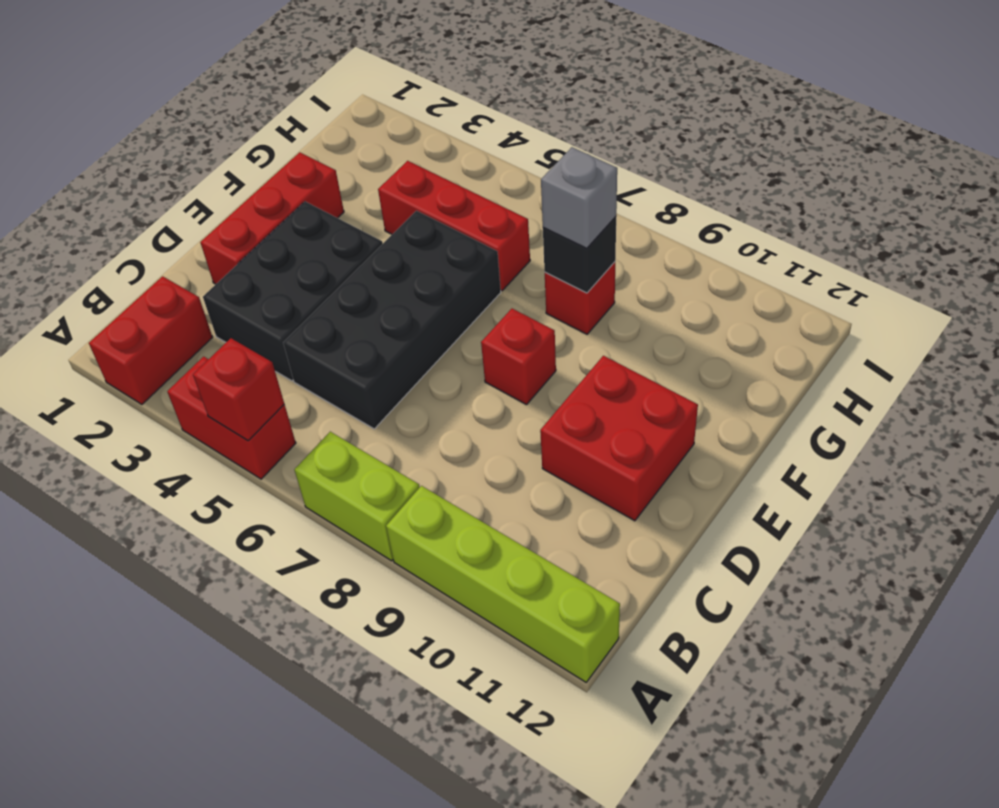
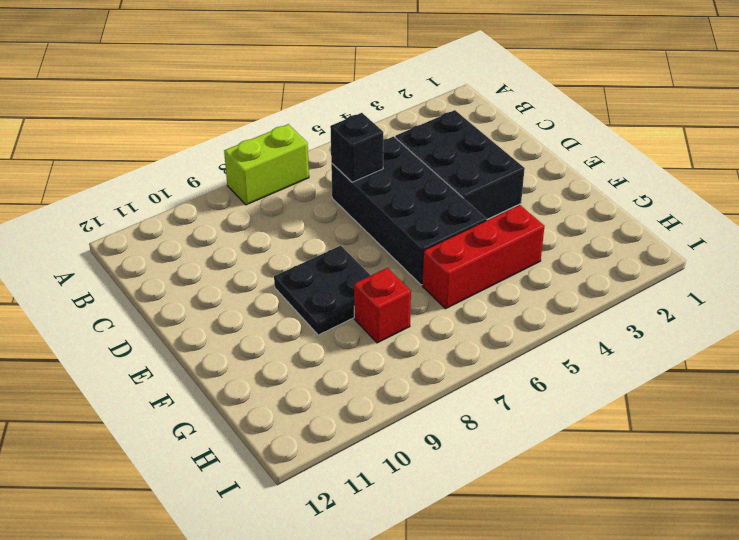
black brick C6 level 2 -> black brick G8 level 2
black plate E8:F9 level 1 -> red brick E8 level 1
none -> red brick A2:B2 level 1
none -> red brick A4:A5 level 1
none -> lime brick A9:A12 level 1

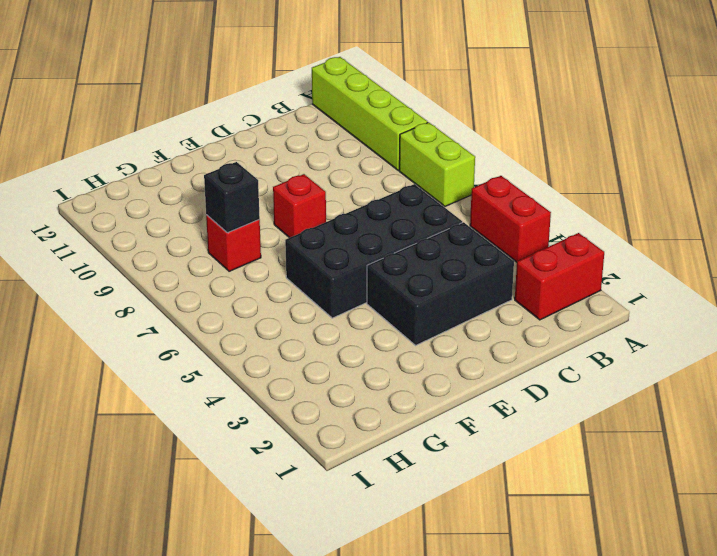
none -> red brick D2:F2 level 1
none -> red brick D10:E11 level 1
none -> red brick G4:G6 level 1

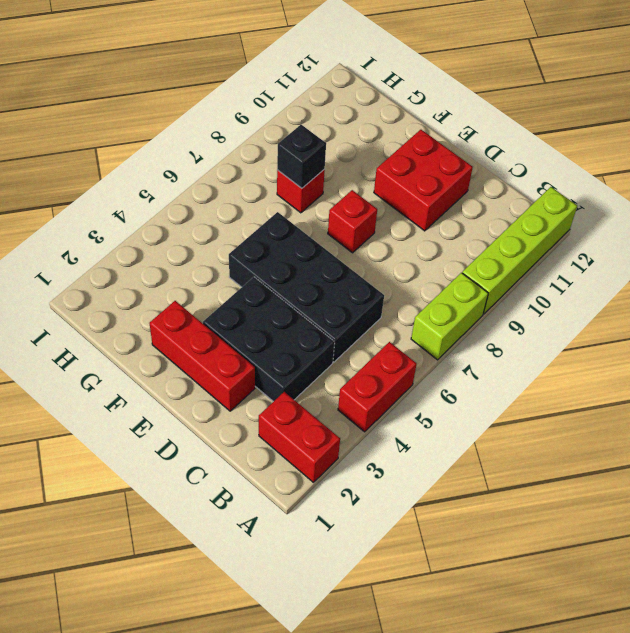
none -> red brick G4:G6 level 1
none -> red brick A5 level 2
none -> grey brick G8 level 3

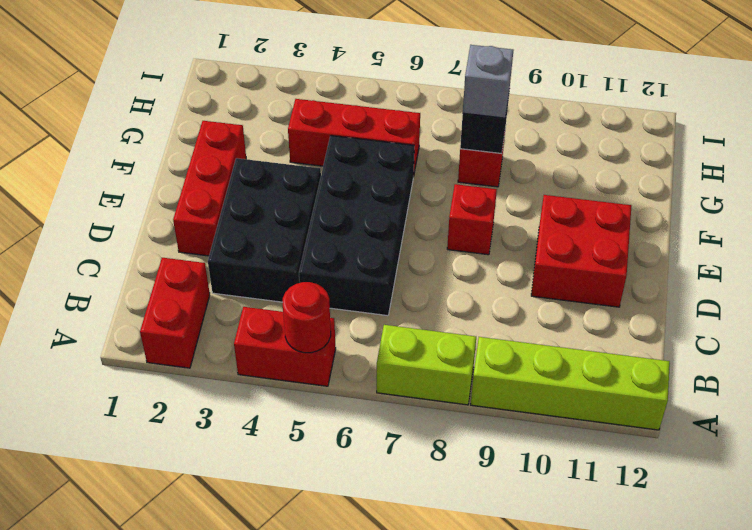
red round brick A5 level 2 -> red brick A5 level 2

